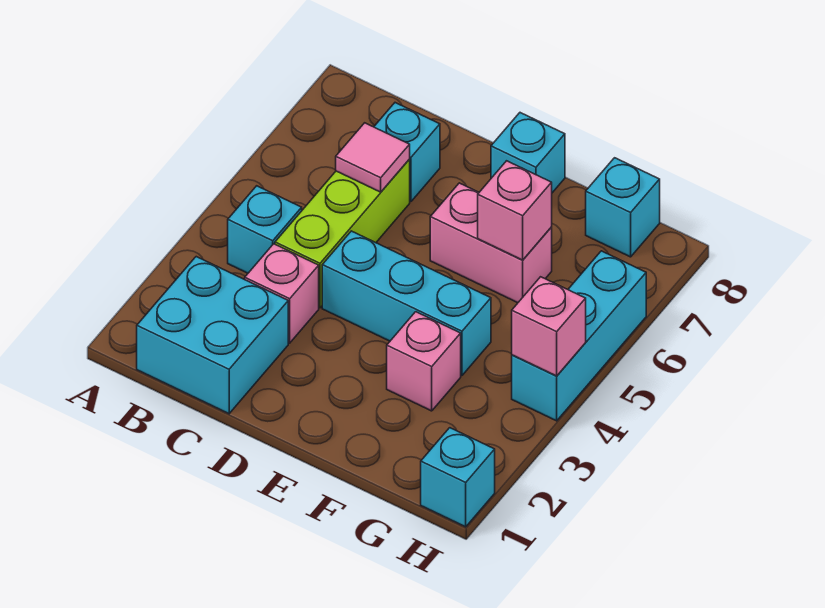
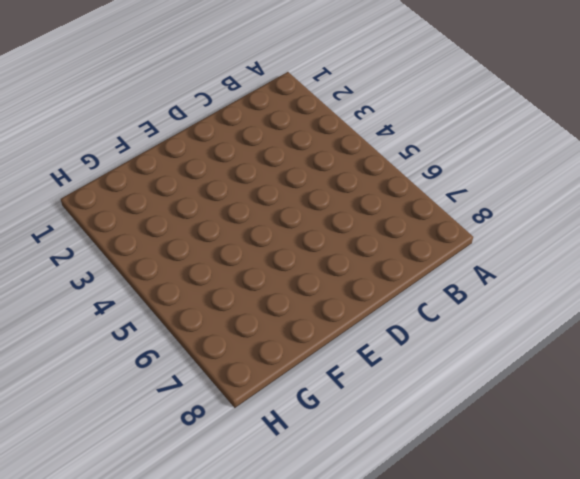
none -> cyan brick B1:C2 level 1
none -> cyan brick B4 level 1
none -> pink brick C3 level 1

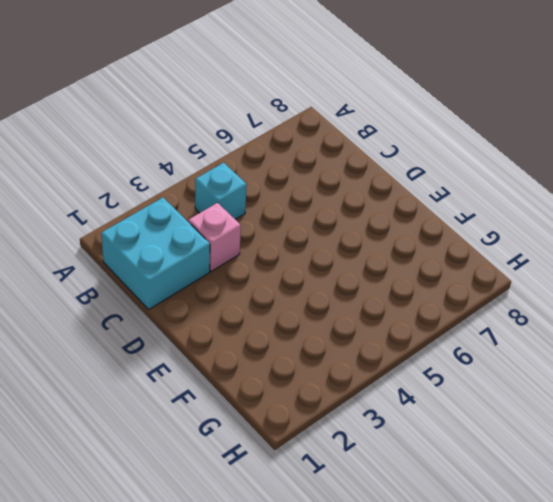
none -> lime brick C4:C6 level 1
none -> cyan brick C7 level 1
none -> cyan brick D4:F4 level 1

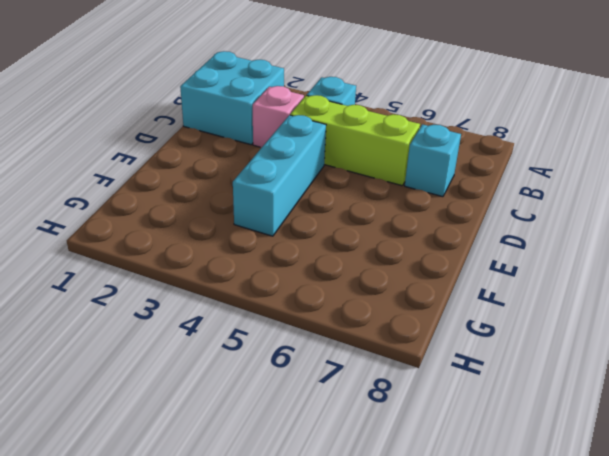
none -> pink brick E6:F6 level 1
none -> cyan brick E8 level 1
none -> pink brick F3 level 1

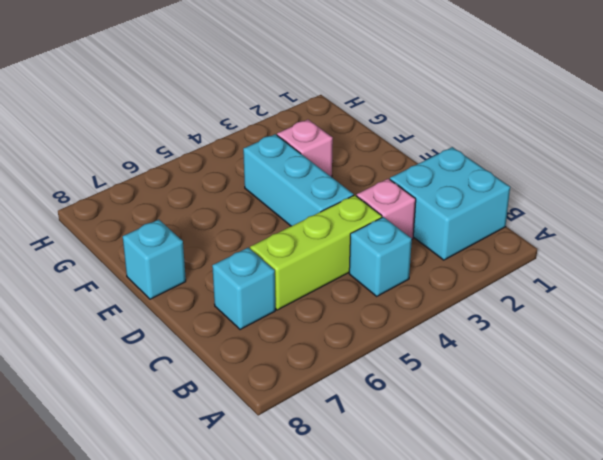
none -> pink brick E6:F6 level 1
none -> cyan brick G8 level 1
none -> cyan brick H1 level 1

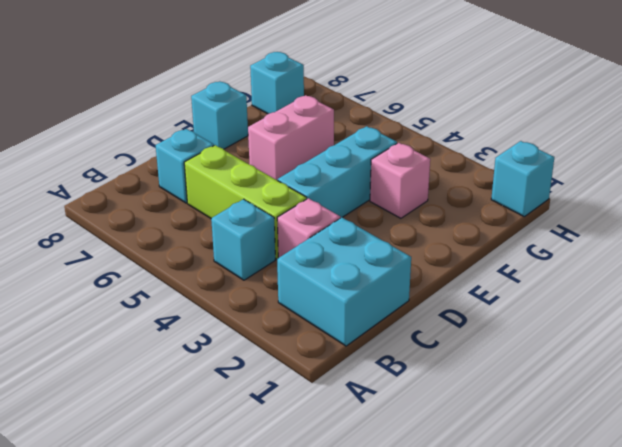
none -> cyan brick H4:H6 level 1
none -> pink tile C6 level 2
none -> pink brick F6 level 2

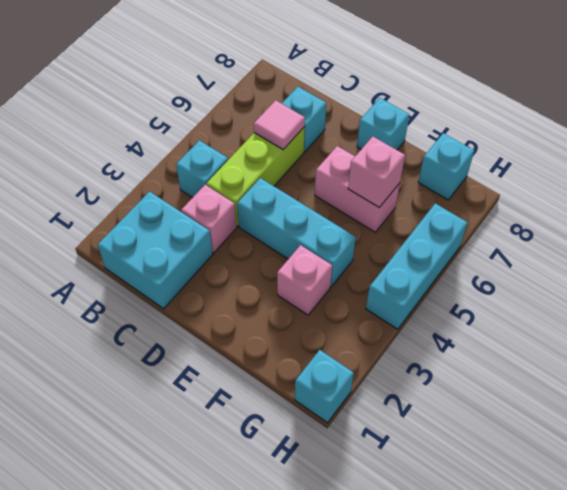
none -> pink brick H4 level 2

